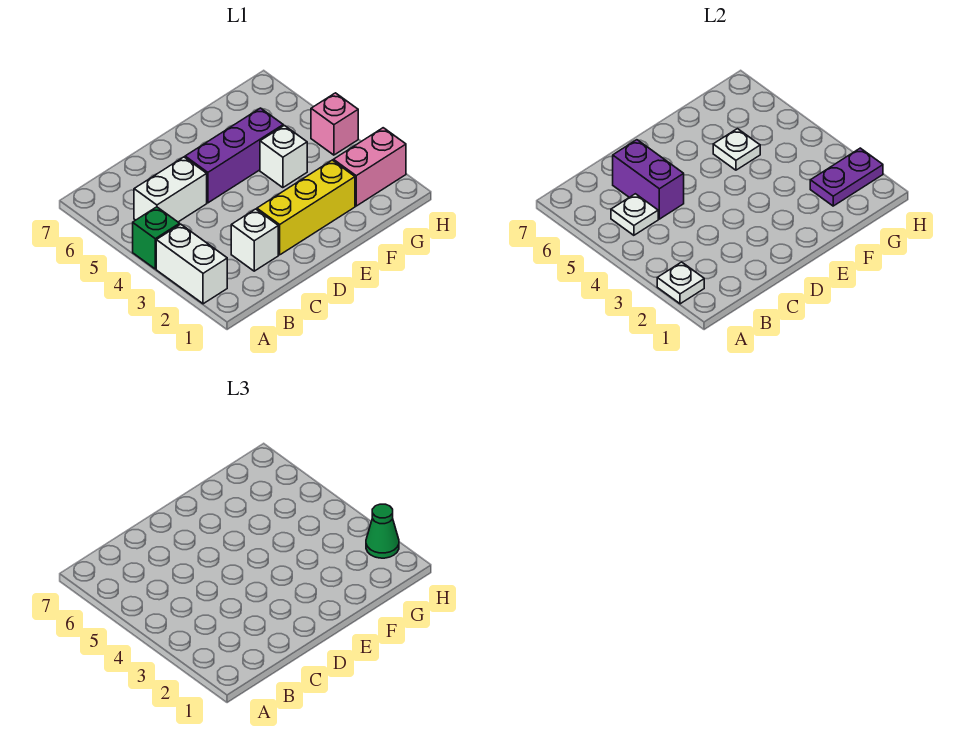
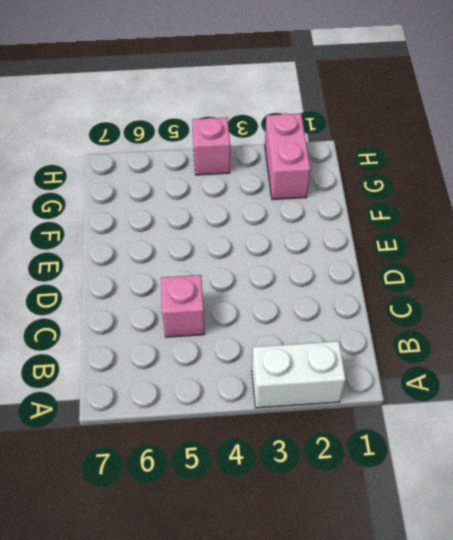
pink brick C5 level 1 -> white brick B5:C5 level 1
none -> green brick A4 level 1
none -> white brick C2 level 1
none -> yellow brick D2:F2 level 1

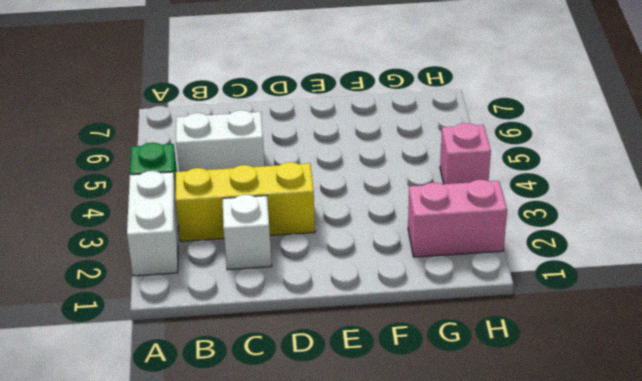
yellow brick B3:D3 level 1 -> yellow brick D2:F2 level 1
none -> purple brick D5:F5 level 1
none -> white brick F4 level 1
none -> white plate A2 level 2

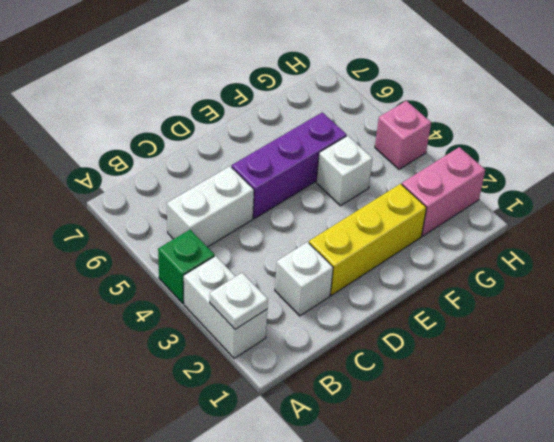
none -> white plate B5 level 2
none -> purple brick C5:C6 level 2
none -> white plate F5 level 2

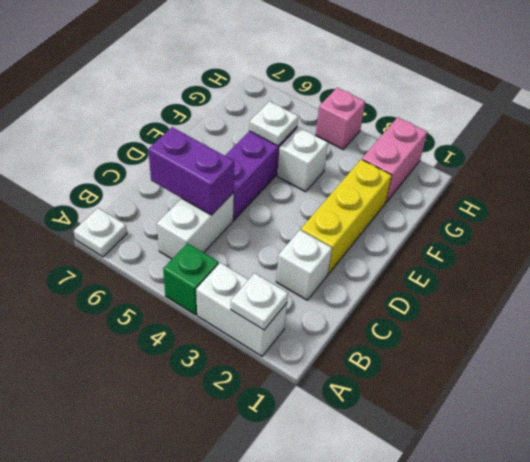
white plate A7 level 1 -> white plate B5 level 2
none -> purple plate G2:H2 level 2
none -> green cone H2 level 3

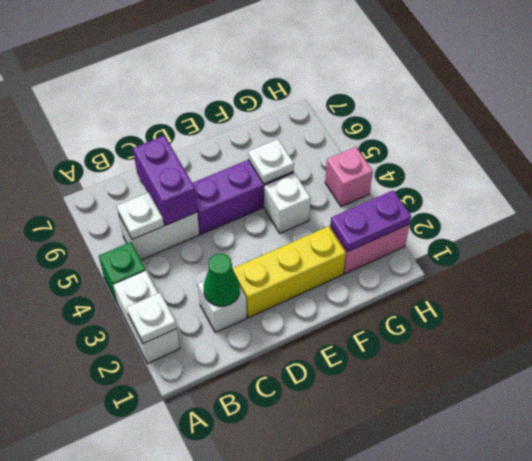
green cone C2 level 2 -> green cone H2 level 3

